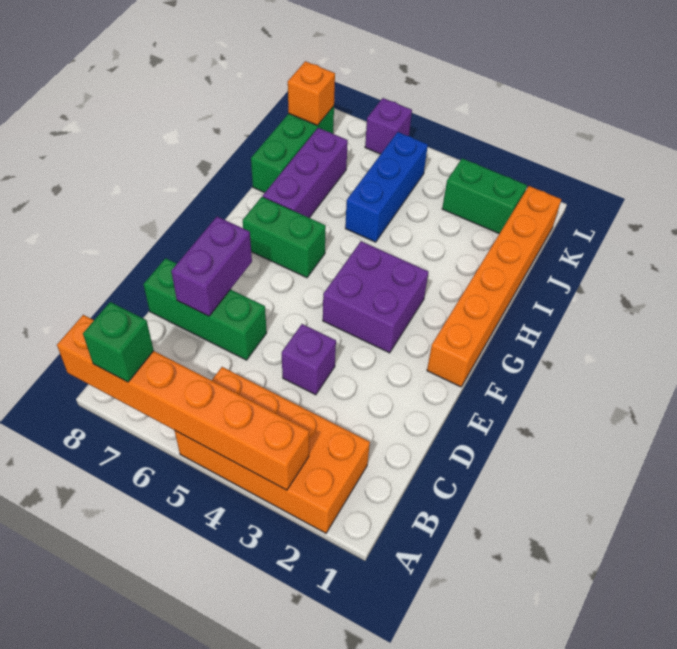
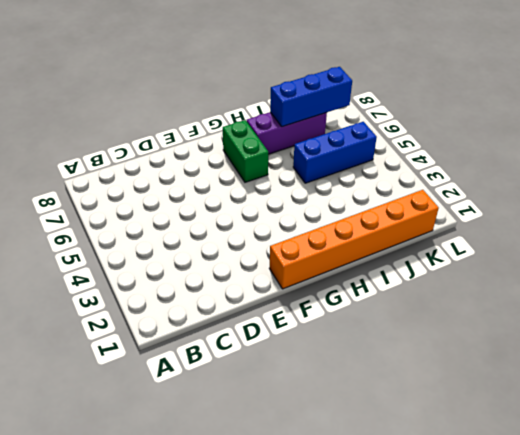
blue brick I7:K7 level 2 -> none
none -> orange brick A2:B5 level 1
none -> purple brick D4 level 1
none -> green brick D6:D8 level 1

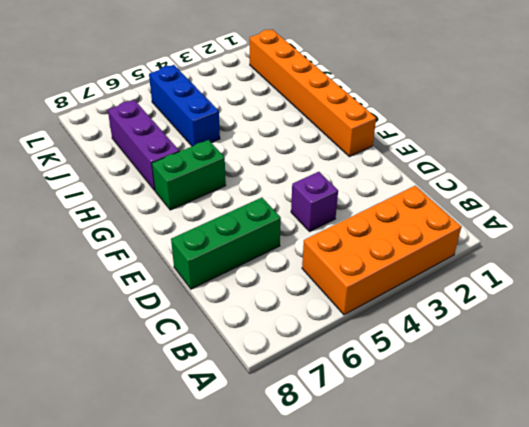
none -> purple brick F3:G4 level 1
none -> green brick I8:K8 level 1
none -> green brick K2:K3 level 1

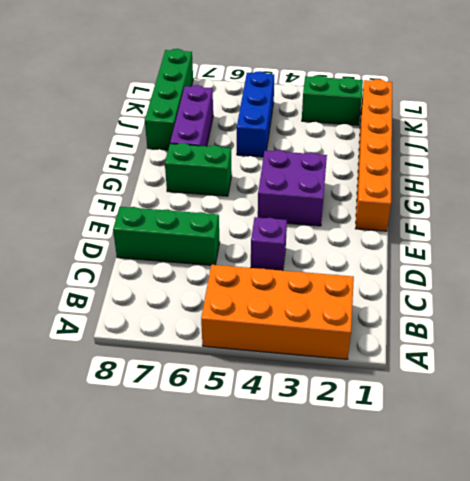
green brick I8:L8 level 1 -> green brick I8:K8 level 1
none -> purple brick L6 level 1
none -> orange brick A3:A8 level 2
none -> purple brick D7:E7 level 2

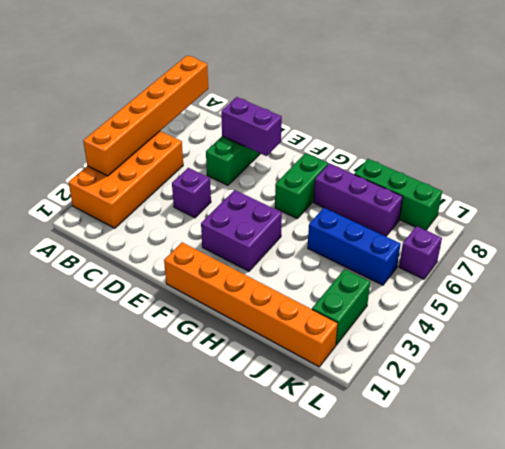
none -> orange brick K8 level 2
none -> green brick A7 level 3

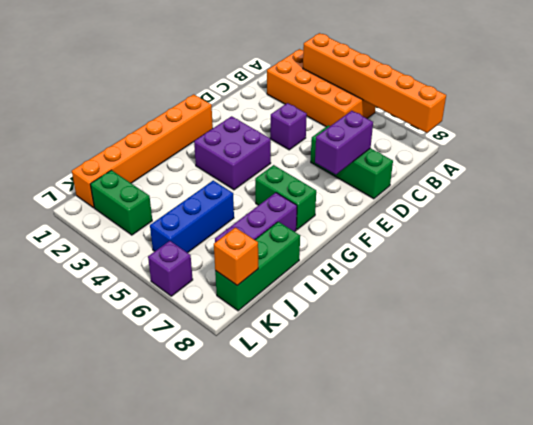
none -> green brick A7 level 3

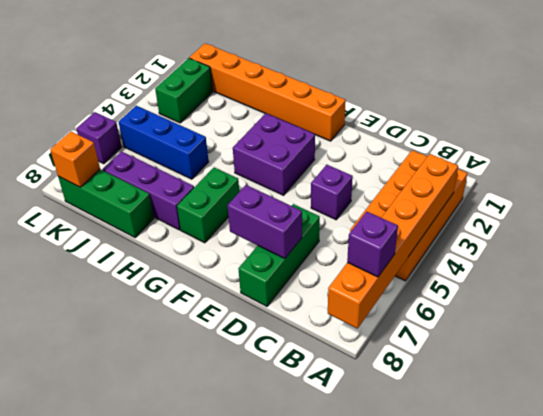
purple brick A7 level 3 -> green brick A7 level 3

